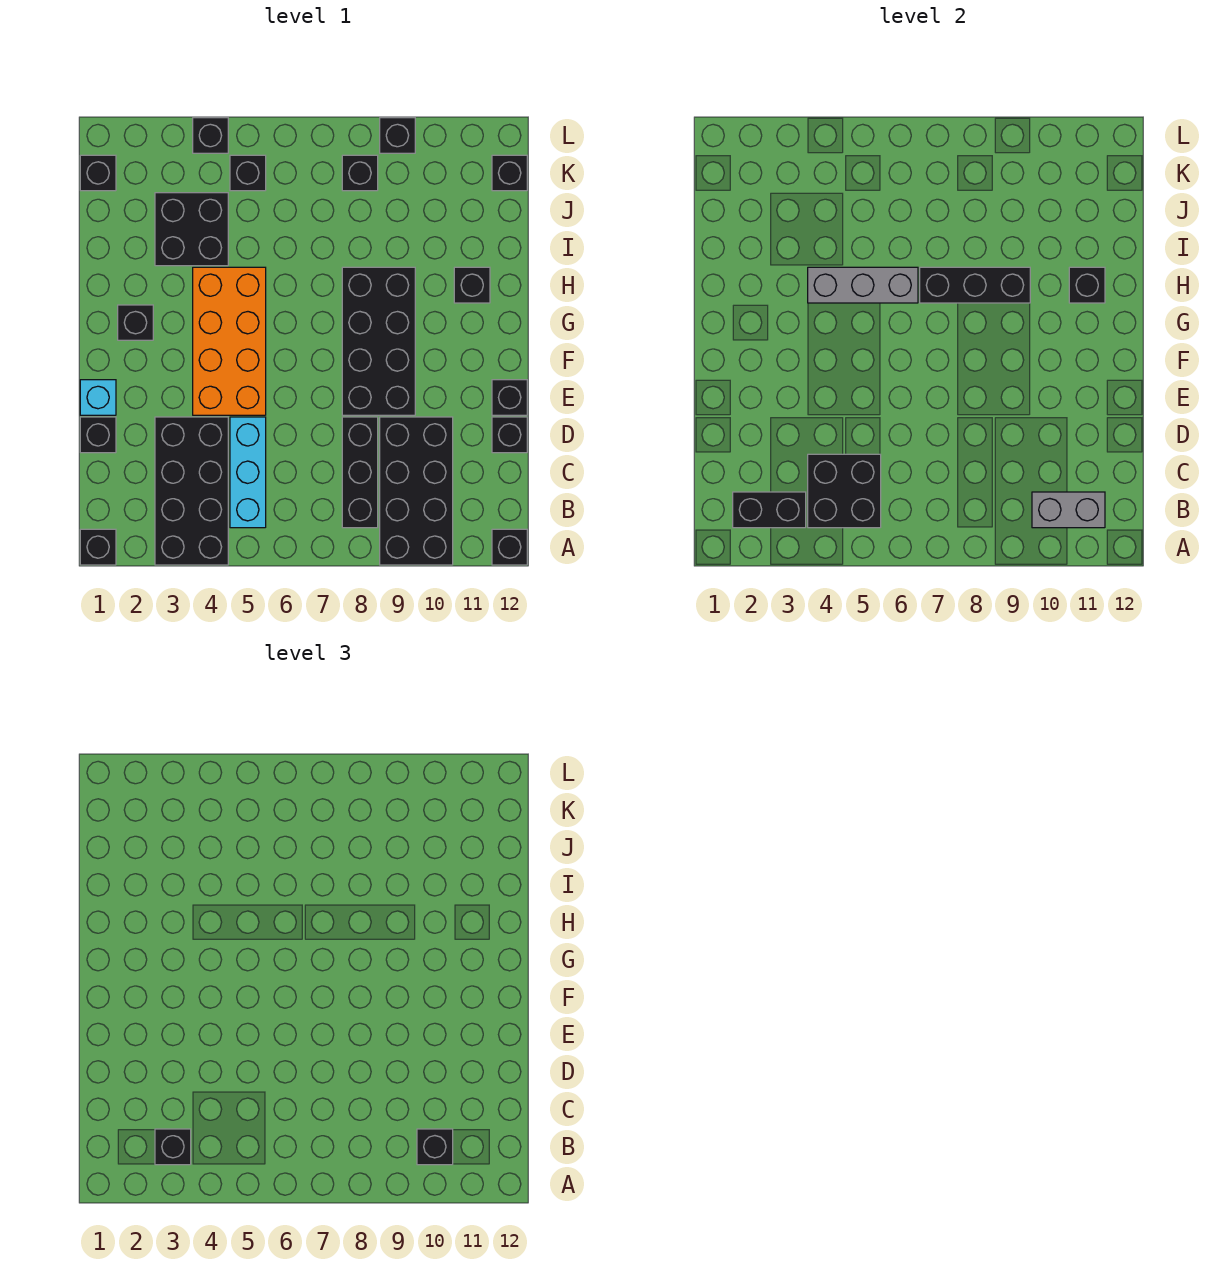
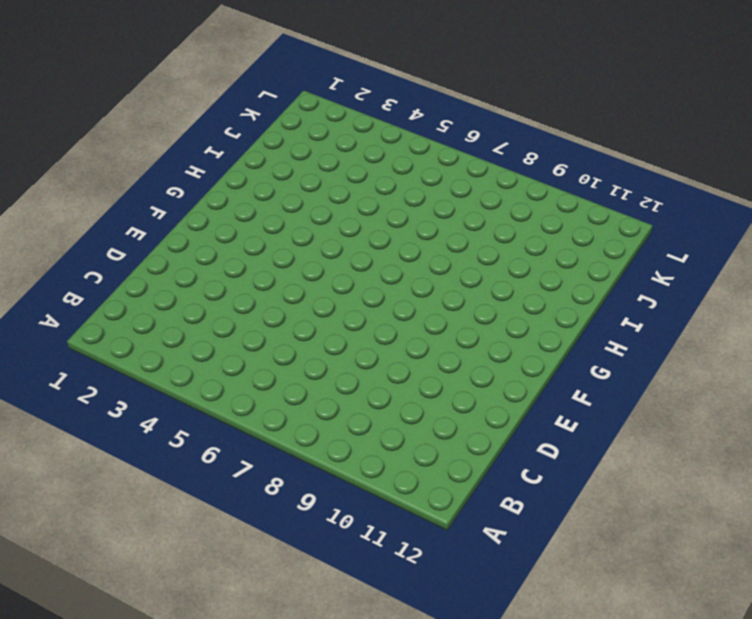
none -> black brick A1 level 1
none -> black brick A3:D4 level 1
none -> black brick A9:D10 level 1

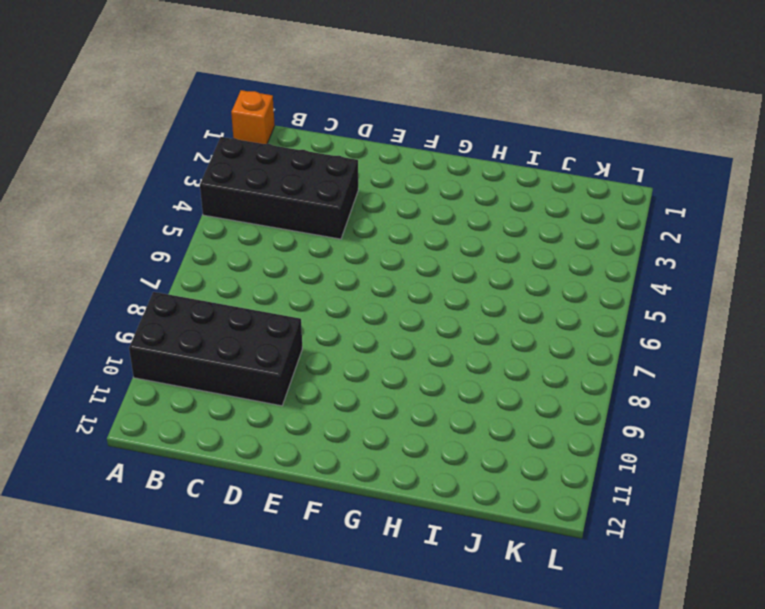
orange brick A1 level 1 -> black brick A1 level 1
none -> black brick A12 level 1
none -> cyan brick B5:D5 level 1
none -> black brick B8:D8 level 1

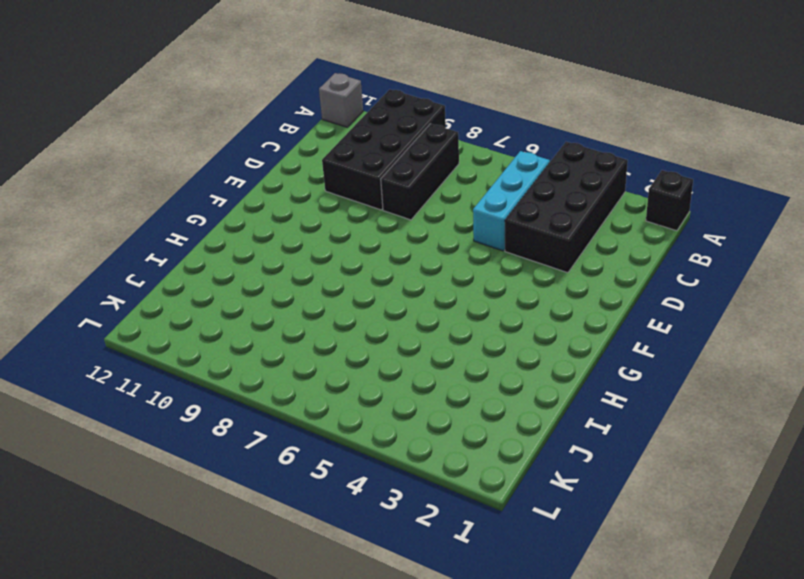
grey brick A12 level 1 -> black brick A12 level 1
none -> black brick D1 level 1
none -> black brick D12 level 1
none -> cyan brick E1 level 1

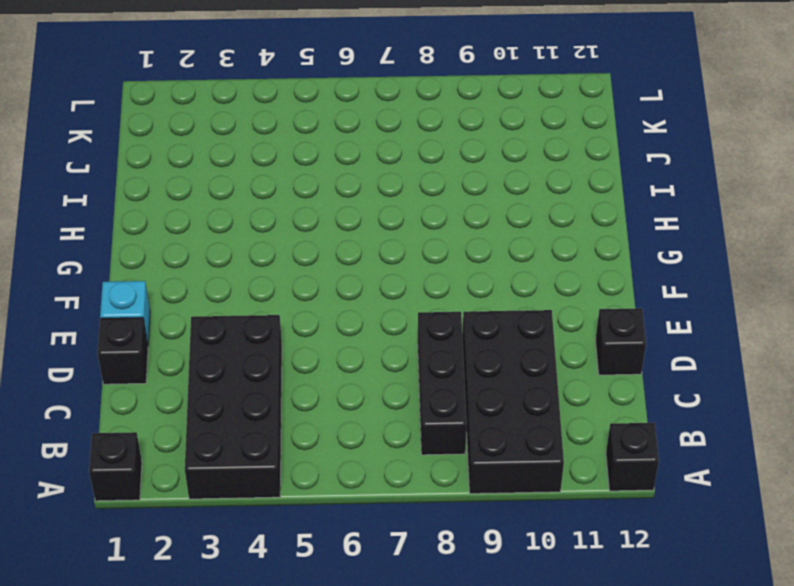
none -> cyan brick B5:D5 level 1
none -> orange brick E4:H5 level 1
none -> black brick E8:H9 level 1

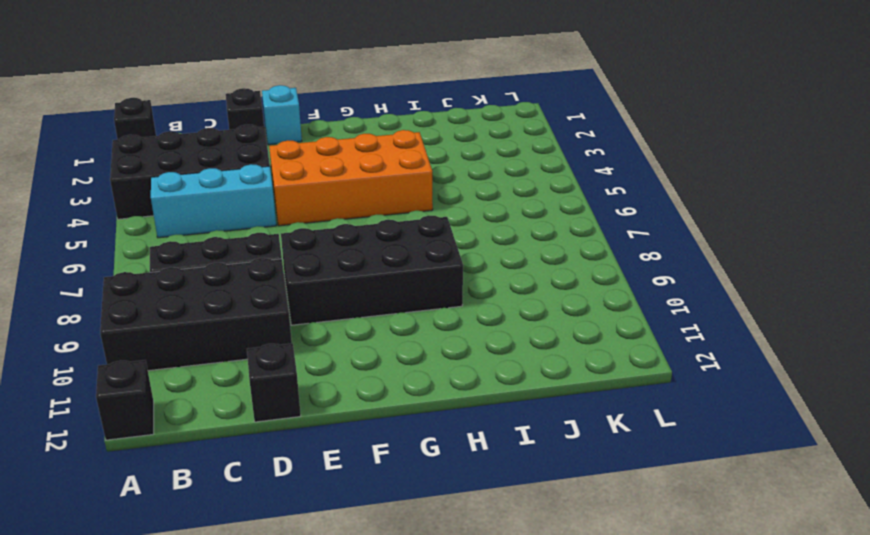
none -> black brick E12 level 1
none -> black brick G2 level 1
none -> black brick H11 level 1

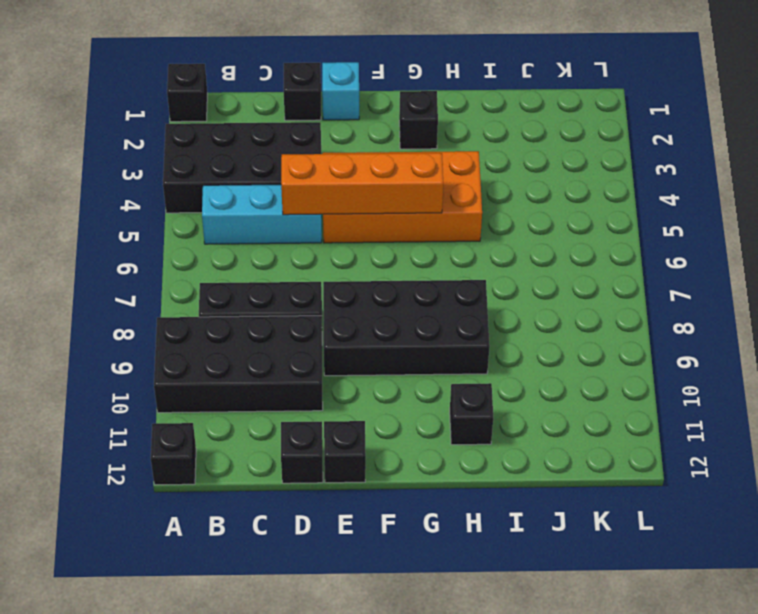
orange brick D5:G5 level 2 -> none
none -> black brick I3:J4 level 1
none -> black brick K1 level 1
none -> black brick K5 level 1

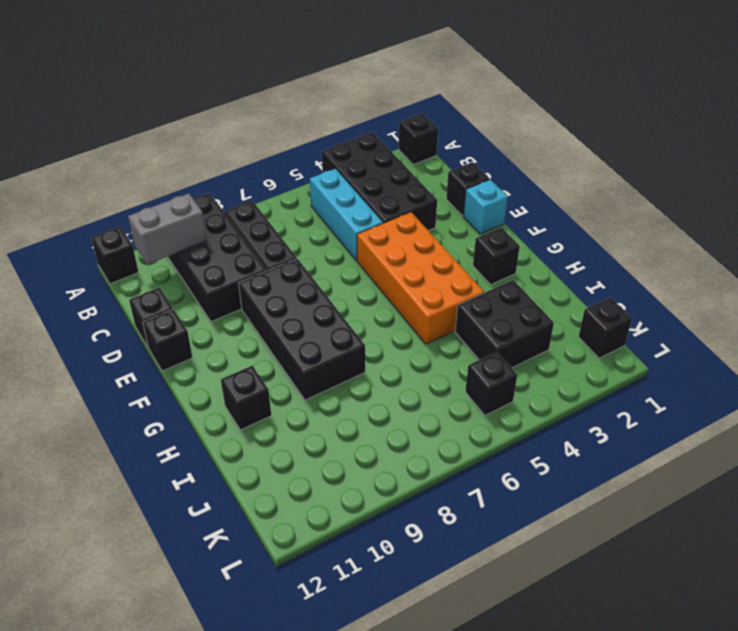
none -> black brick K8 level 1
none -> black brick K12 level 1
none -> black brick L4 level 1

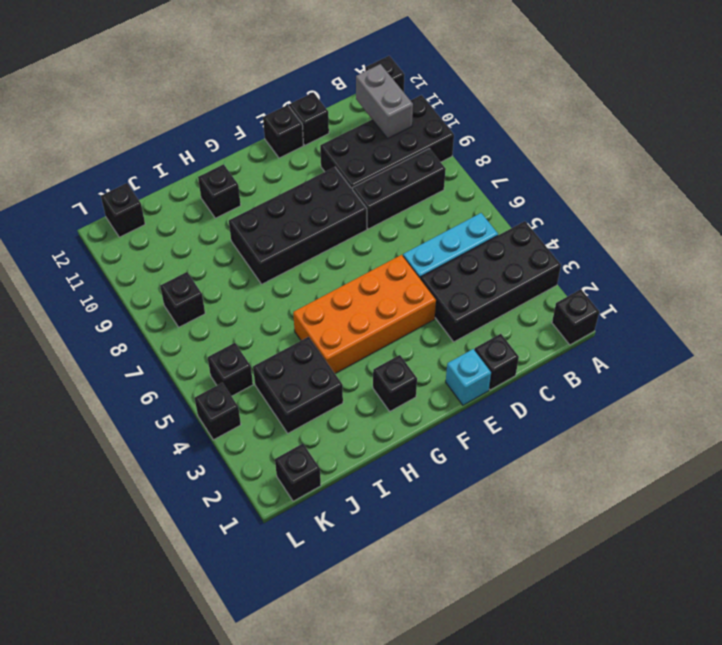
none -> black brick L9 level 1
none -> black brick B2:B3 level 2
none -> black brick B4:C5 level 2

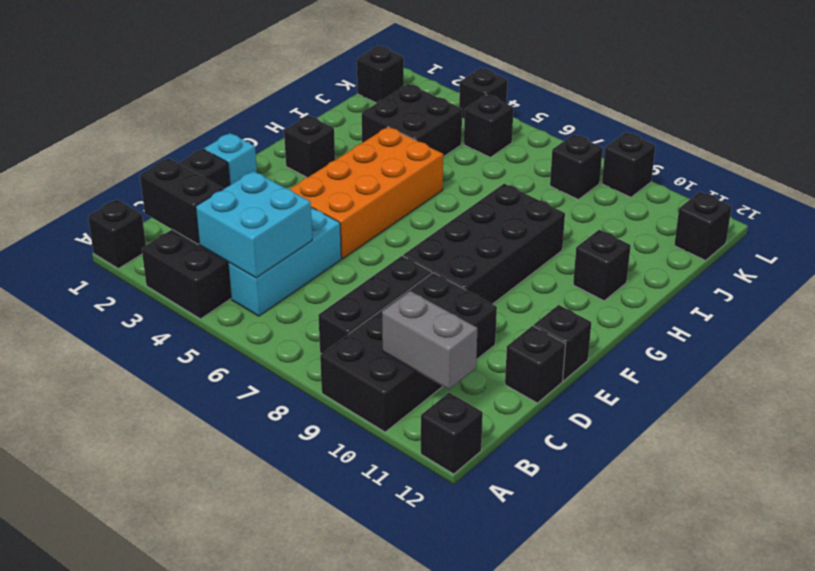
cyan brick B4:C5 level 2 -> black brick B4:C5 level 2
none -> grey brick H4:H6 level 2
none -> black brick H7:H9 level 2
none -> black brick H11 level 2

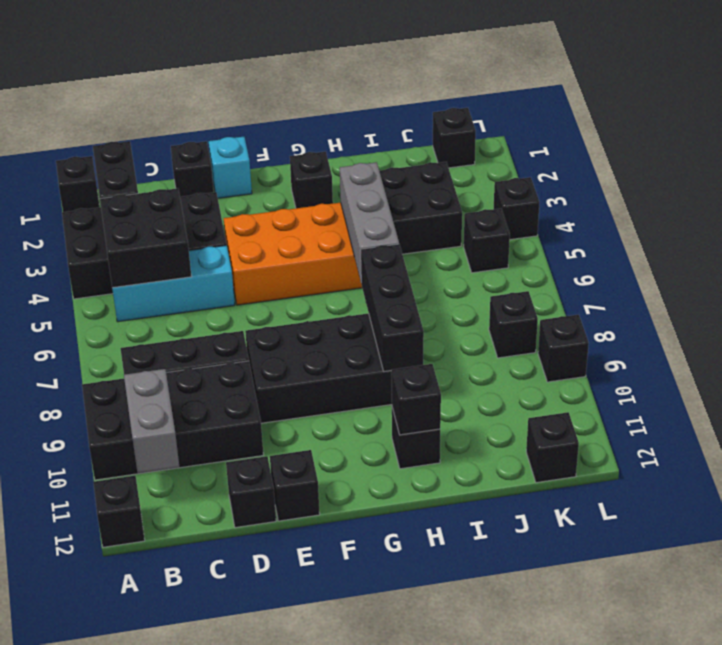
none -> black brick B3 level 3
none -> black brick B10 level 3

